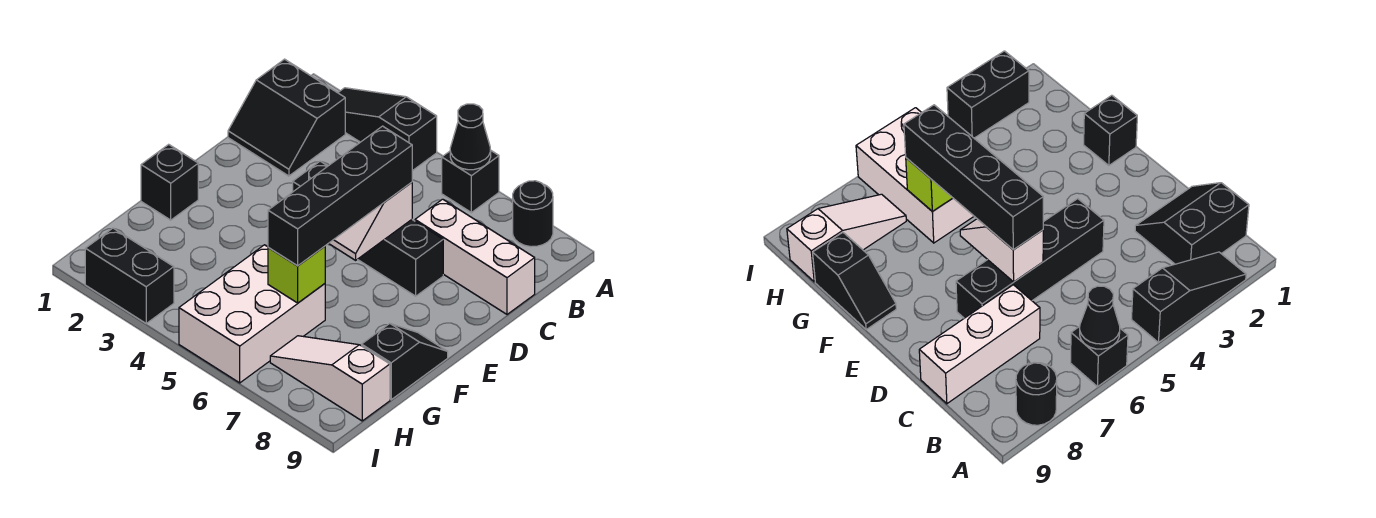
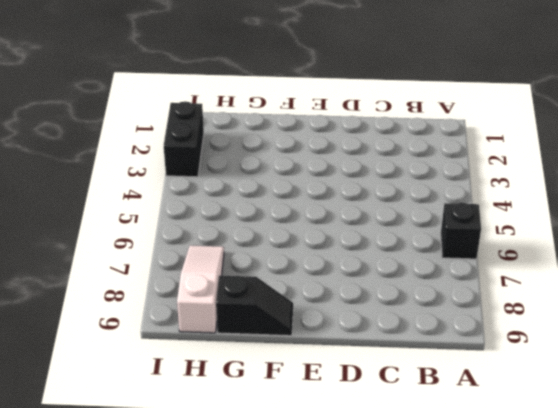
none -> black slope A2:A4 level 1 top 4
none -> black round brick A8 level 1
none -> black slope B1:C2 level 1 top B

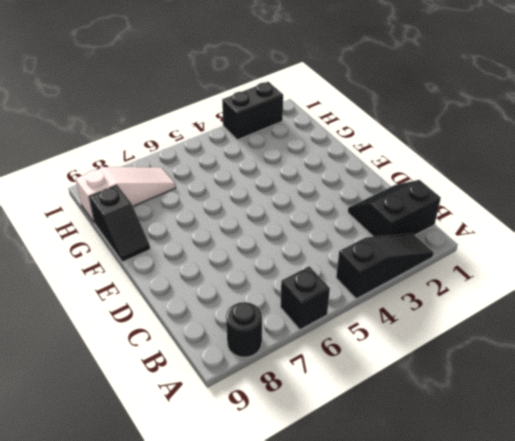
none -> white brick C7:C9 level 1
none -> black brick D4:D7 level 1
none -> black brick F1 level 1

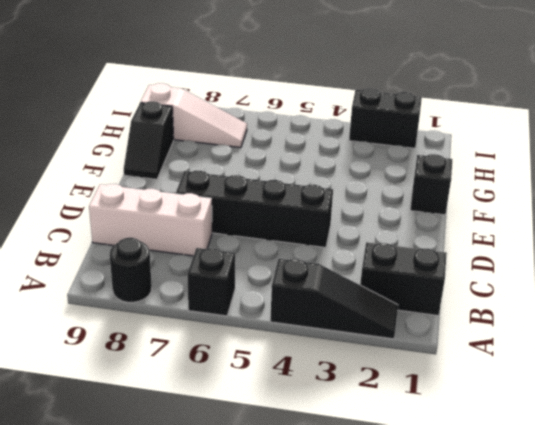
none -> white brick G5:I6 level 1
none -> black cone A6 level 2
none -> white slope D6:E6 level 2 top D

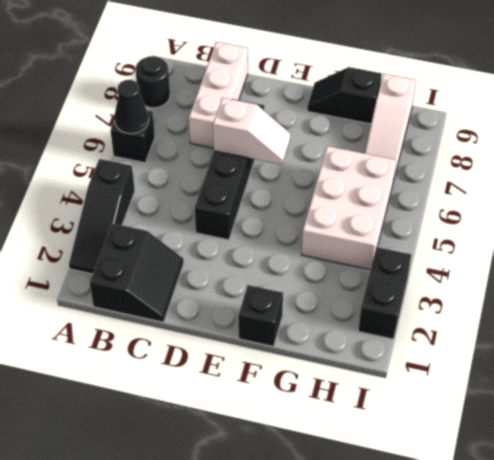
white brick G4:H6 level 1 -> white brick G5:I6 level 1
none -> lime brick G6 level 2
none -> black brick D6:G6 level 3

